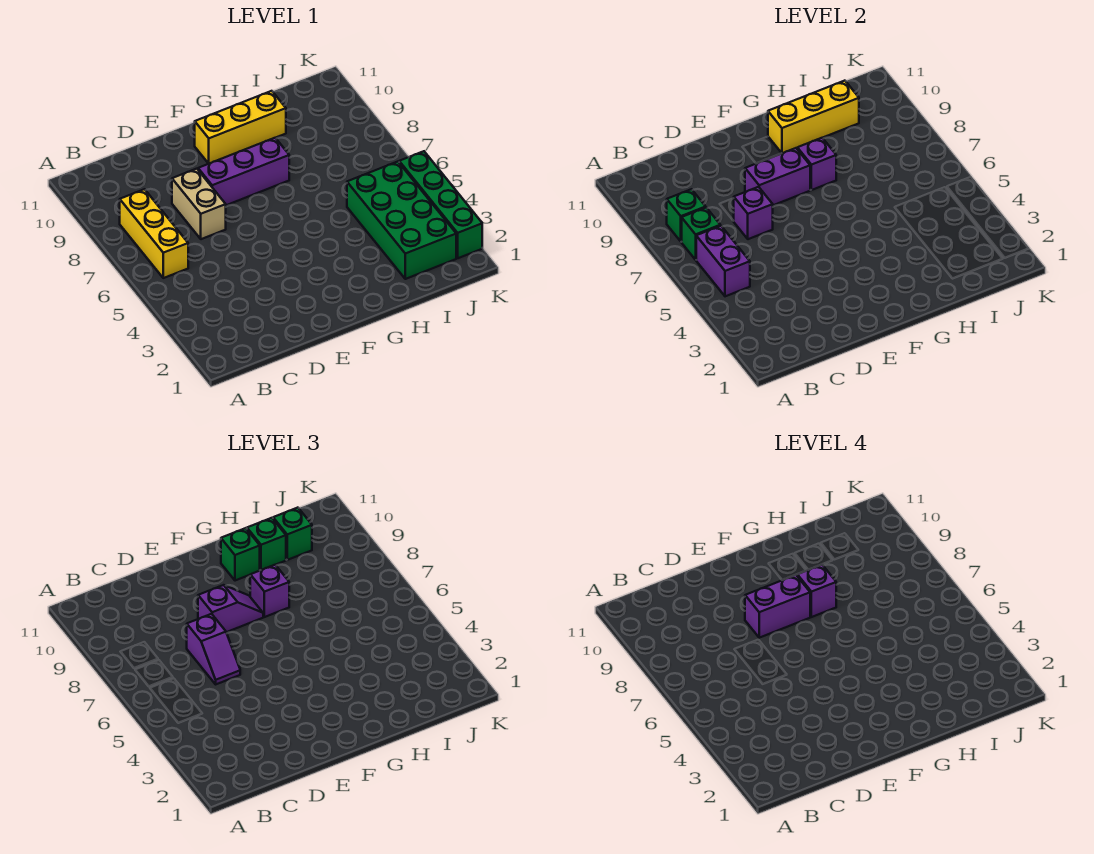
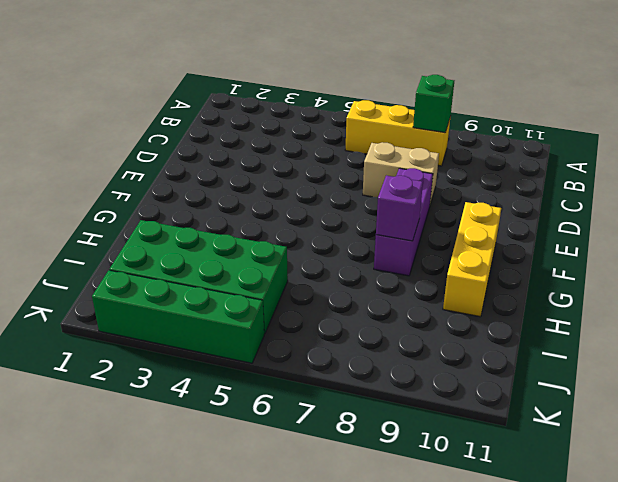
none -> purple brick B5:B6 level 2
none -> green brick B7 level 2
none -> purple brick D7 level 2

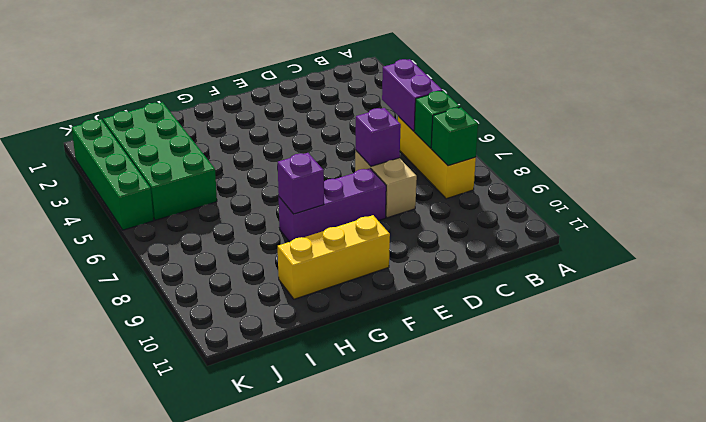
none -> purple brick E8:F8 level 2
none -> yellow brick G10:I10 level 2
none -> purple slope D6:D7 level 3 top 7

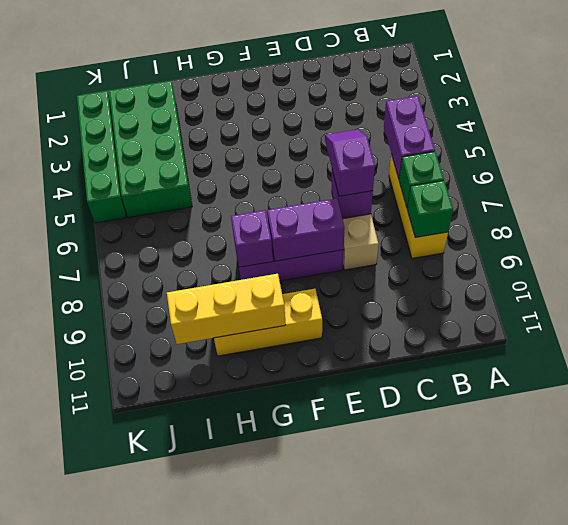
none -> purple slope E8:F8 level 3 top E
none -> purple brick G8 level 3
none -> green brick G10 level 3

